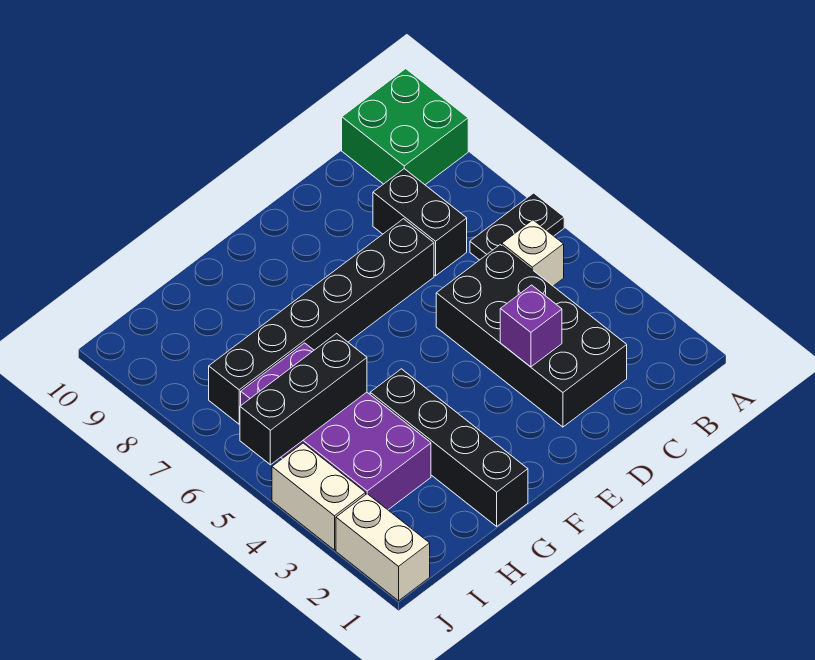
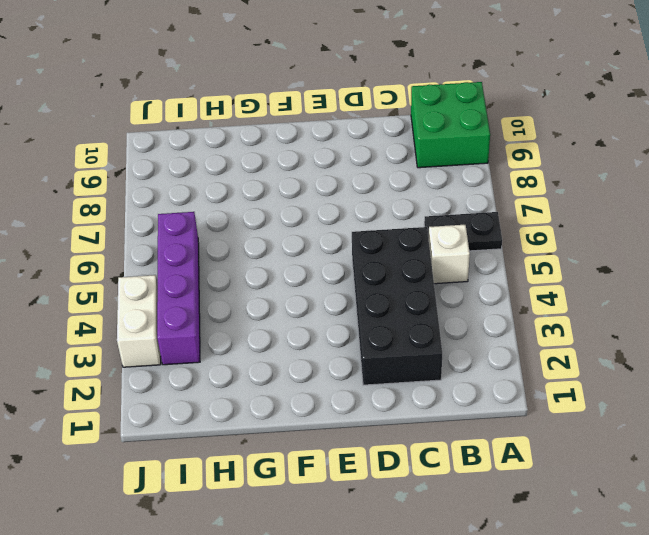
purple brick I3:I6 level 1 -> purple brick H3:I6 level 1
none -> black brick C7:C8 level 1
none -> black brick D7:I7 level 1
none -> black brick G1:G4 level 1

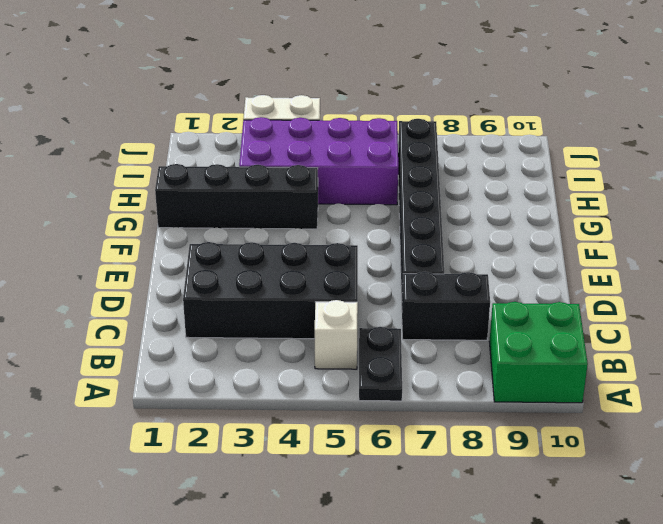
none -> white brick J1:J2 level 1
none -> purple brick D3 level 2
none -> black brick H5:J5 level 2

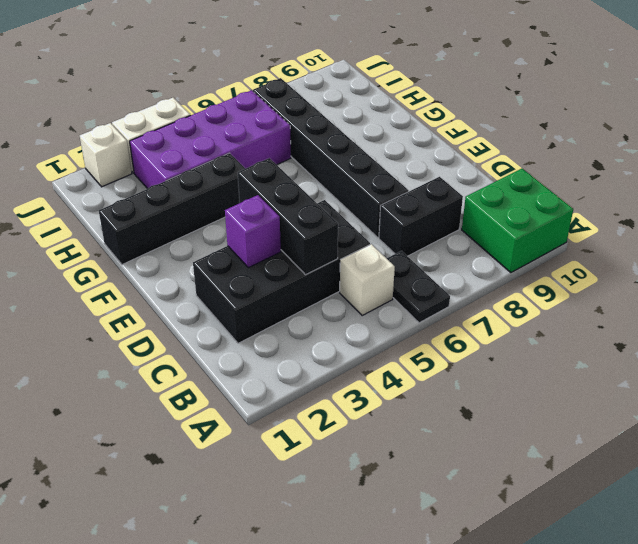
black brick C4:E4 level 2 -> black brick H5:J5 level 2
white brick J2 level 1 -> white brick J1:J2 level 1

